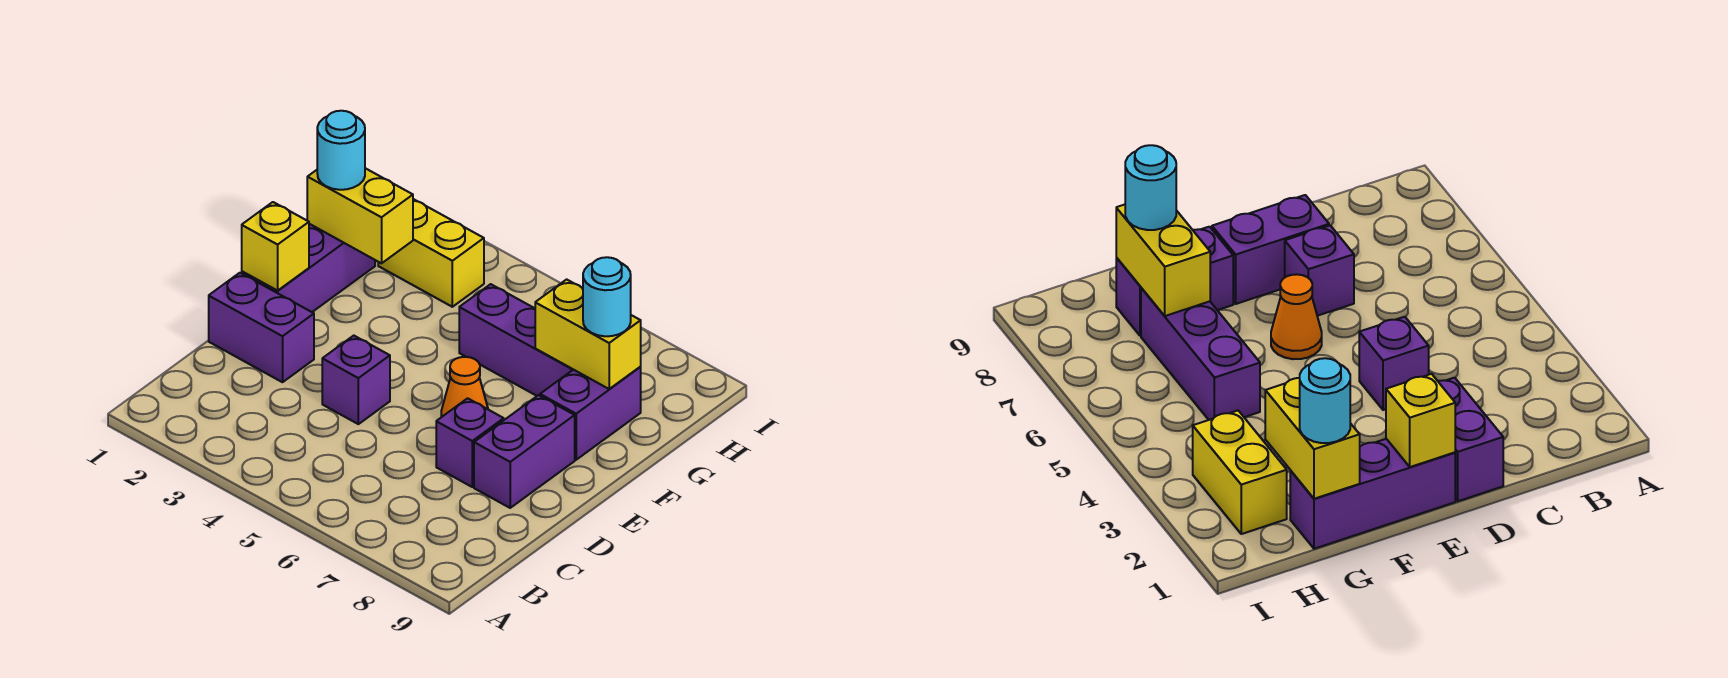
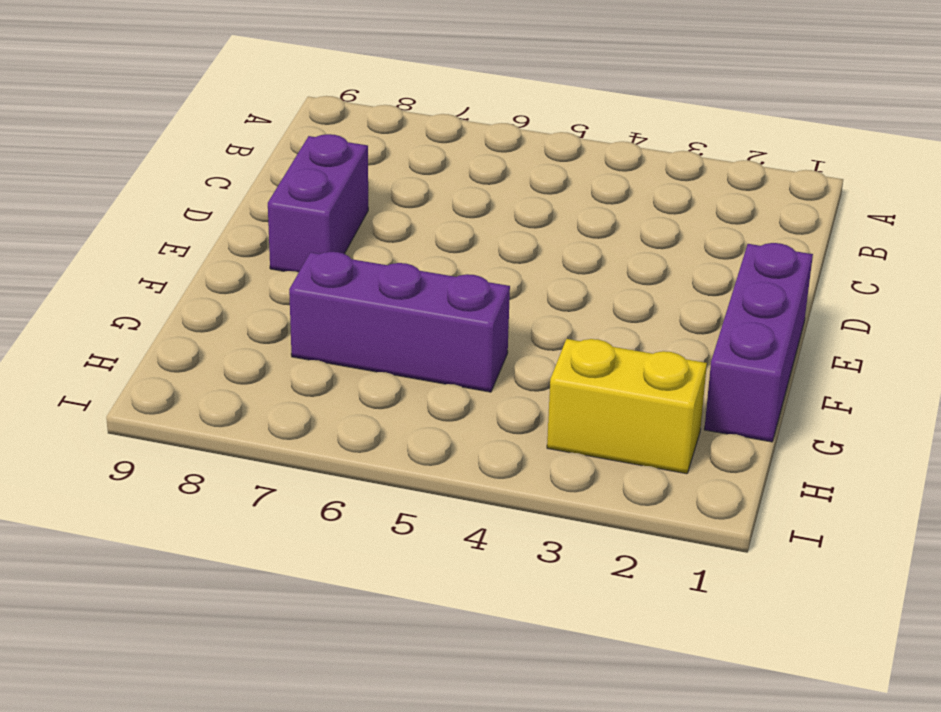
none -> purple brick D1:D2 level 1
none -> purple brick D4 level 1
none -> purple brick D7 level 1

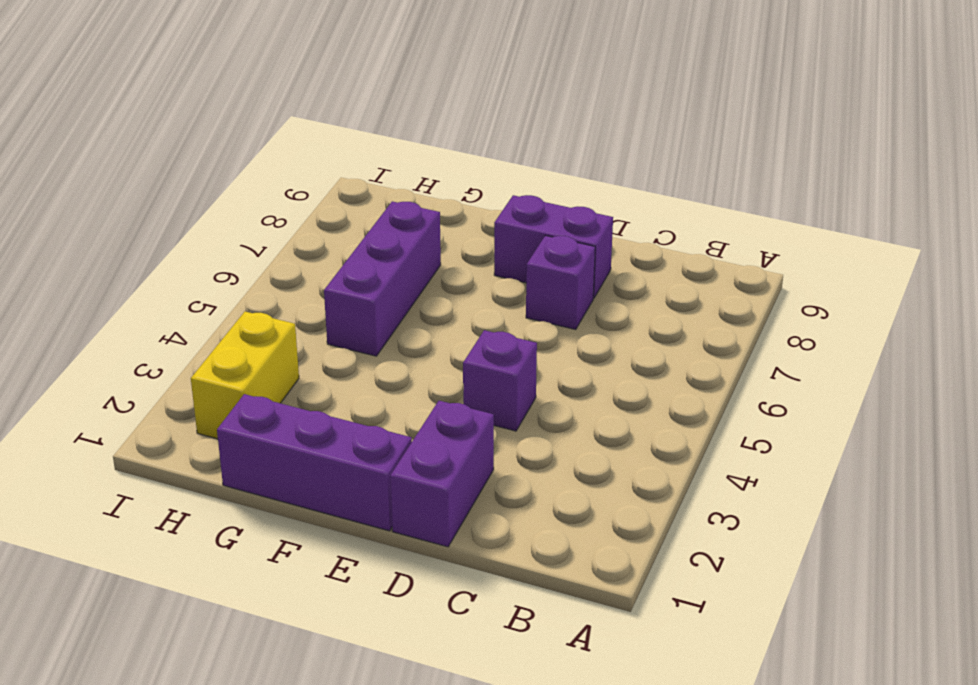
none -> orange cone E6 level 1
none -> purple brick F8:G8 level 1
none -> yellow brick E1 level 2

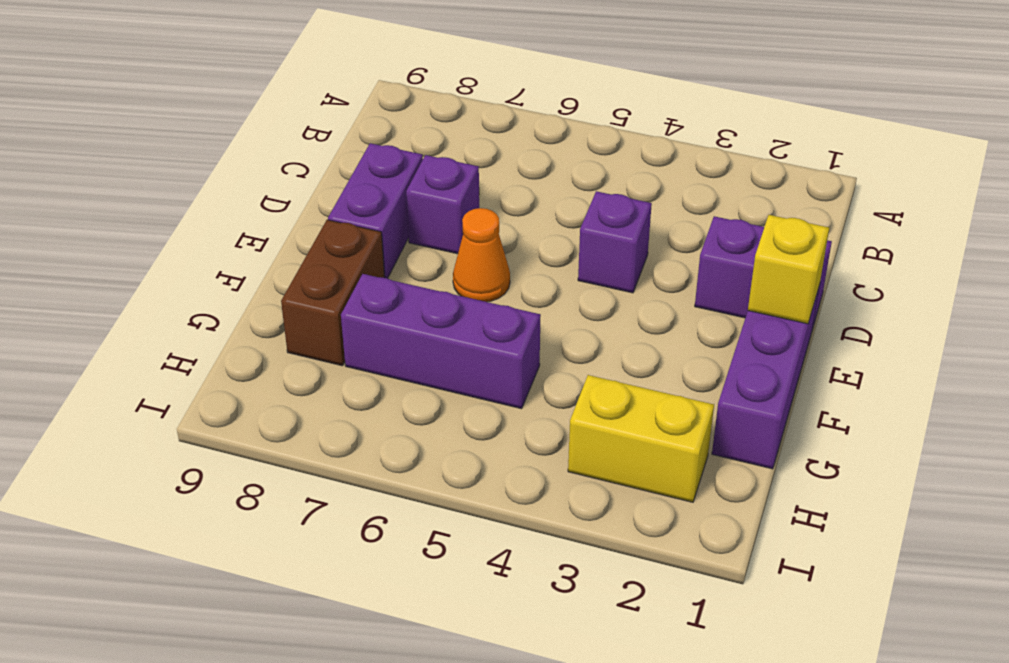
brown brick F8:G8 level 1 -> purple brick F8:G8 level 1
none -> yellow brick G1:G2 level 2
none -> yellow brick G7:G8 level 2
none -> cyan round brick G1 level 3

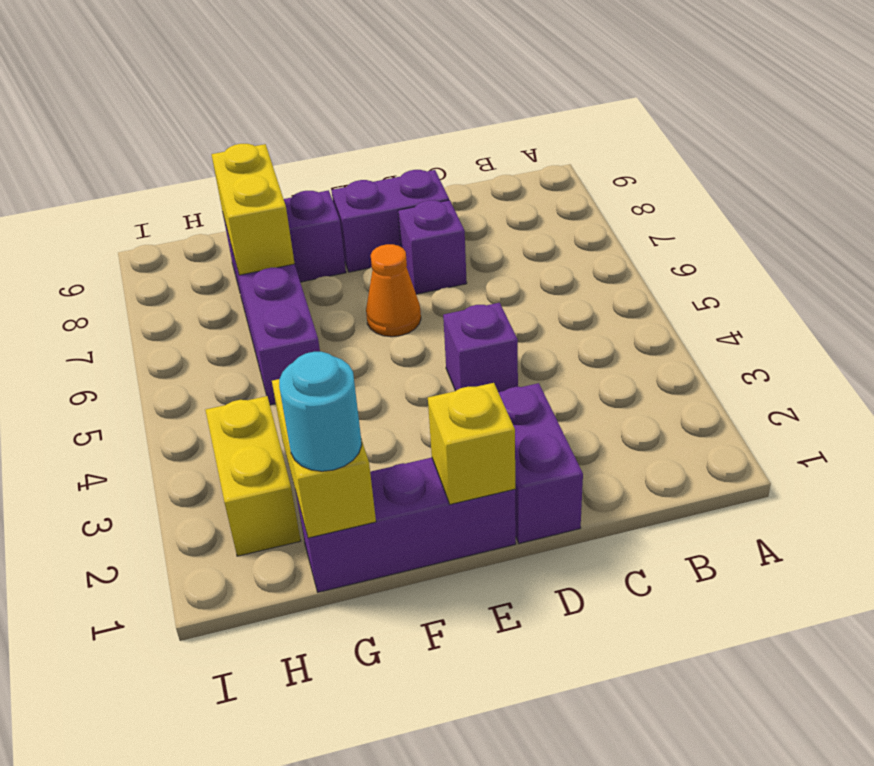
none -> cyan round brick G8 level 3

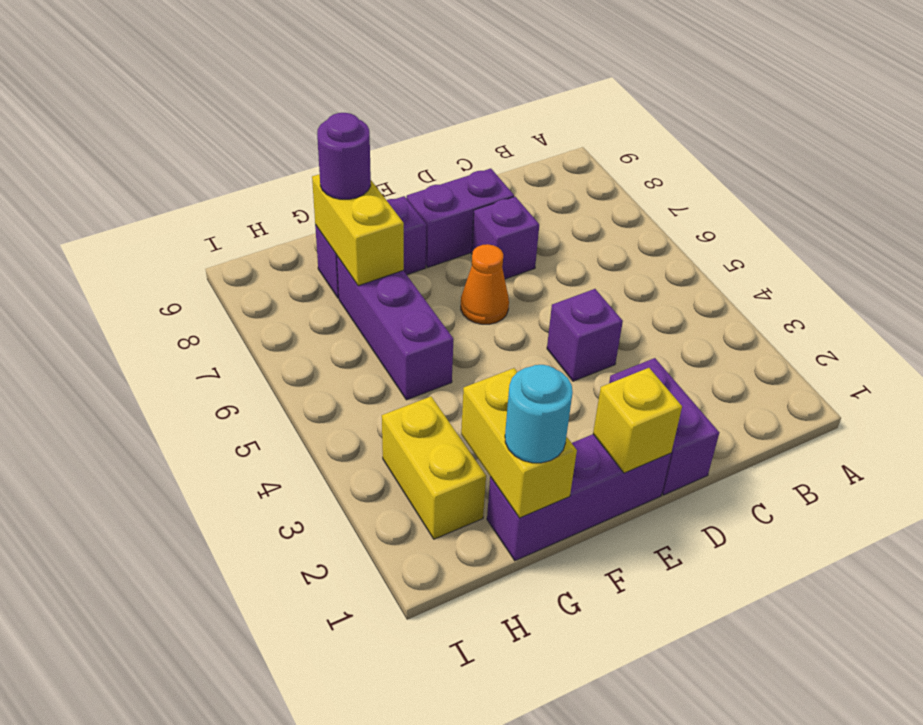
purple round brick G8 level 3 -> cyan round brick G8 level 3

